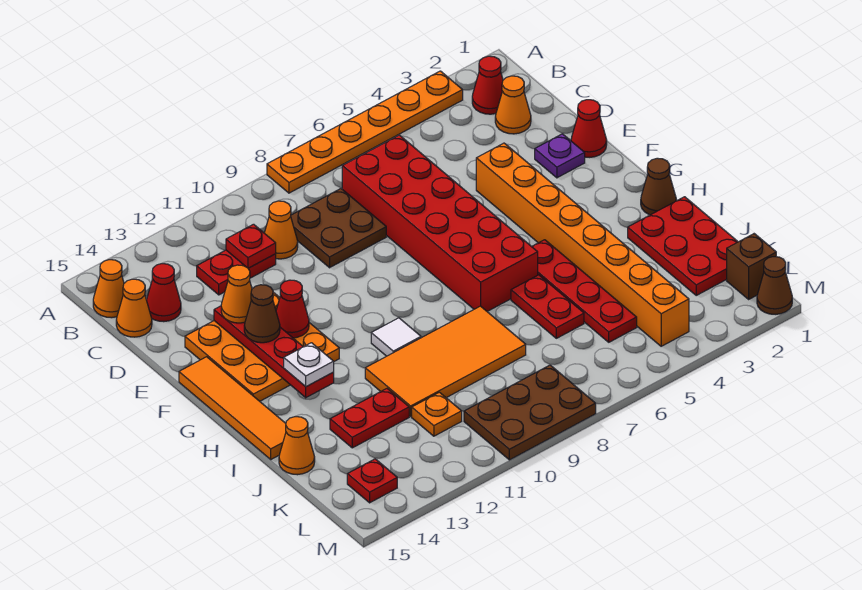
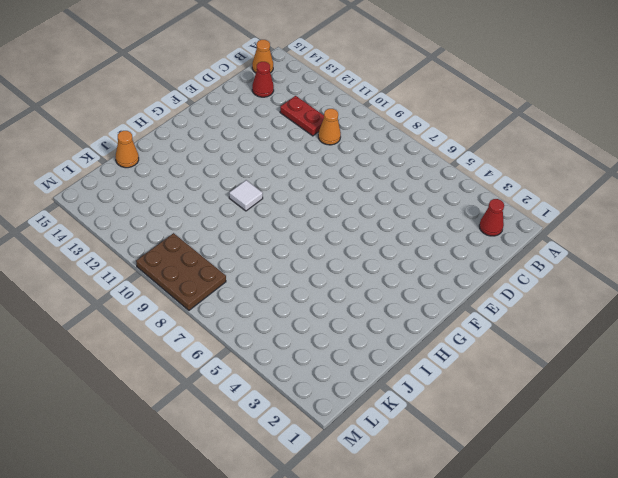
none -> orange plate A3:A8 level 1
none -> orange cone C2 level 1
none -> red brick C6:H7 level 1
none -> brown plate C8:D9 level 1

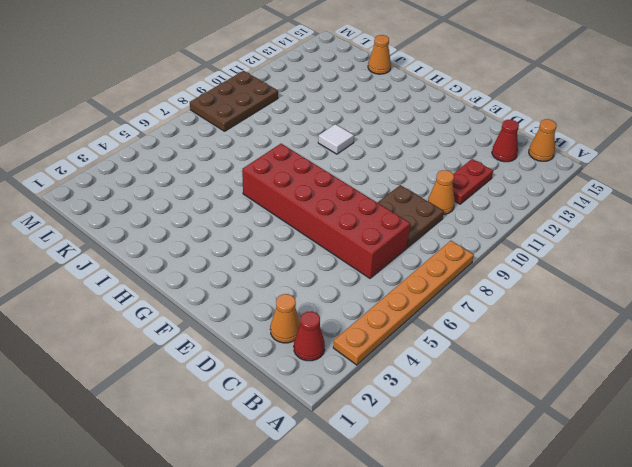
none -> orange cone C15 level 1
none -> red cone E1 level 1
none -> purple plate E2 level 1
none -> orange brick E4:L4 level 1

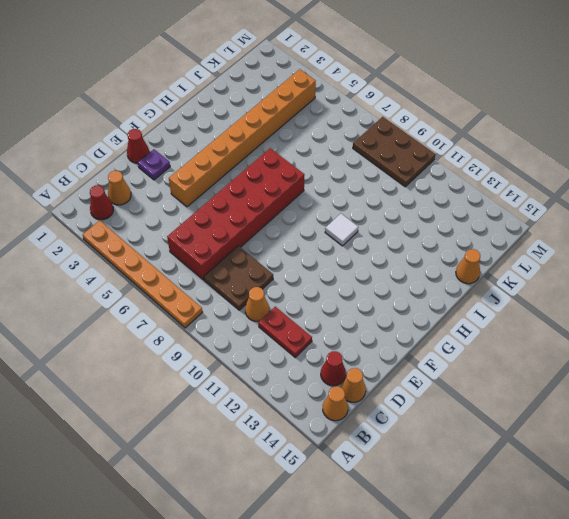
none -> orange plate E12:G14 level 1
none -> orange tile F15:I15 level 1
none -> brown cone H1 level 1
none -> red plate H5:K5 level 1

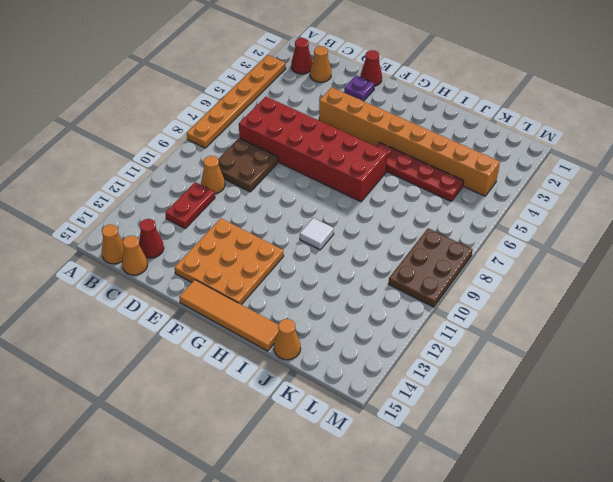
none -> brown cone H1 level 1
none -> red plate I1:K2 level 1
none -> red plate I6:J6 level 1
none -> orange tile I8:J11 level 1

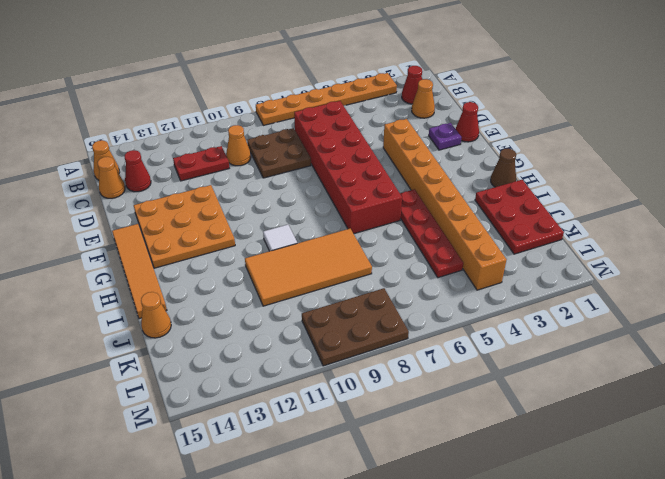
none -> red plate I6:J6 level 1
none -> red plate J12:J13 level 1
none -> orange plate K11 level 1
none -> brown brick L1 level 1

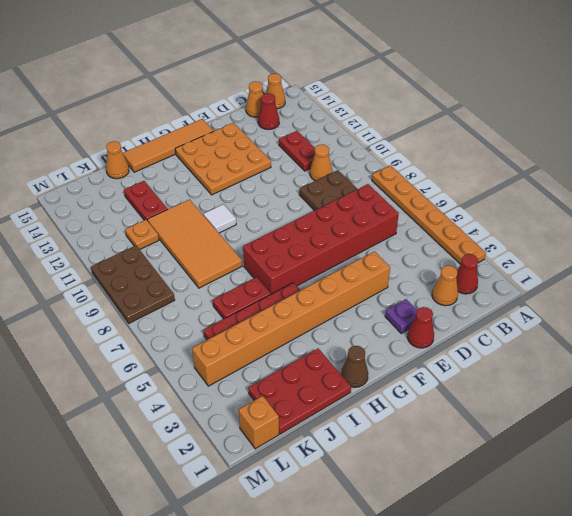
orange brick L1 level 1 -> brown brick L1 level 1
none -> red plate L14 level 1
none -> brown cone M1 level 1
none -> red plate C11 level 2
none -> red plate E13:H13 level 2

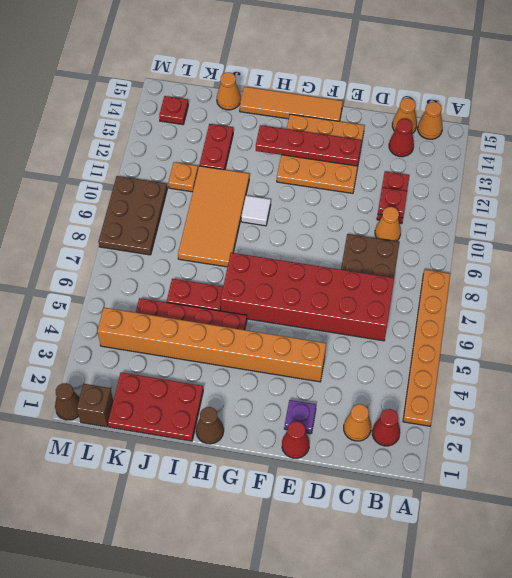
none -> red cone F12 level 2
none -> orange cone E13 level 3
none -> brown cone F13 level 3
none -> white plate H13 level 3

